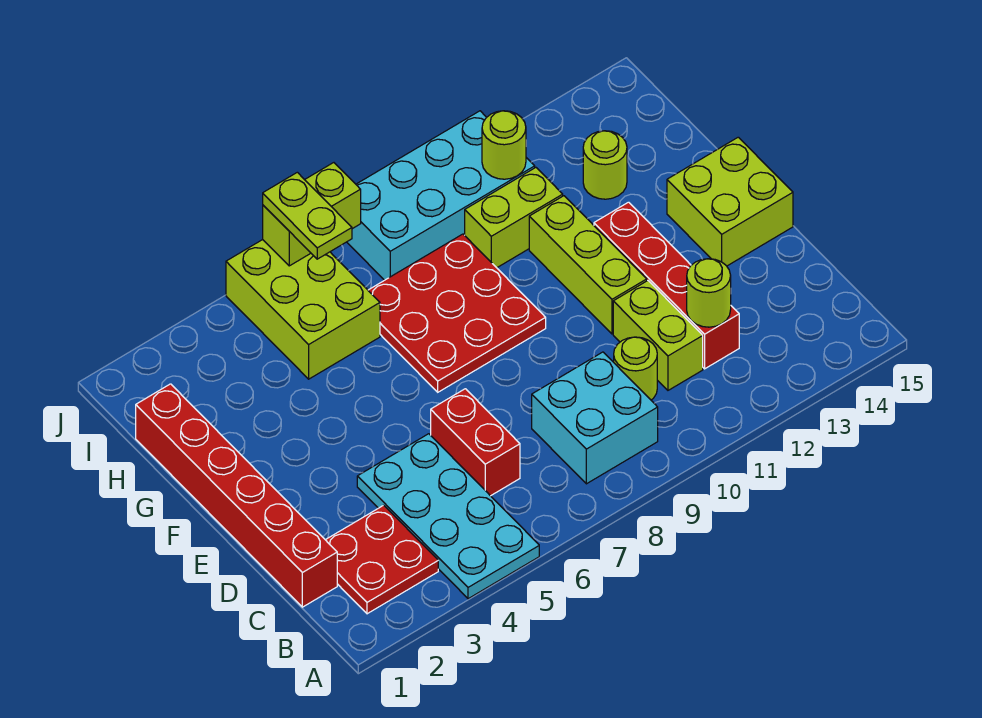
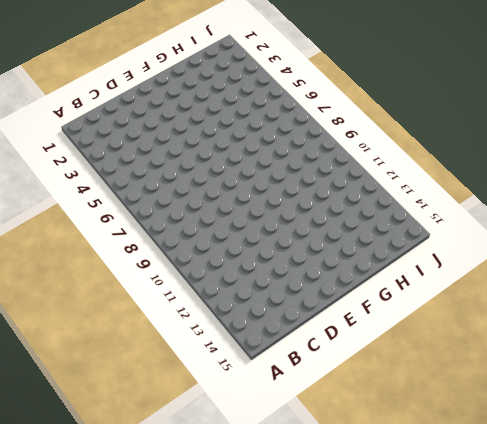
none -> cyan plate A4:D5 level 1
none -> red plate B2:C3 level 1
none -> cyan brick B8:C9 level 1

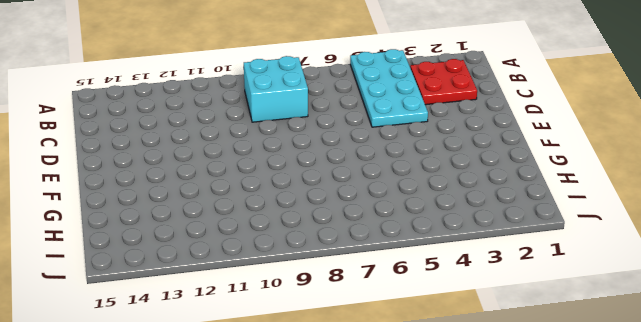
none -> red brick C1:H1 level 1
none -> red brick C6:D6 level 1
none -> lime round brick C10 level 1

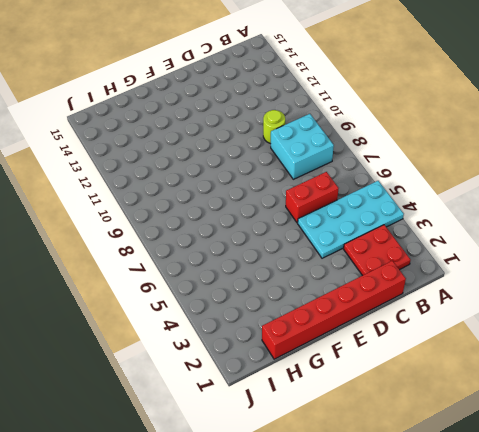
none -> lime brick C11:D11 level 1
none -> red brick C12:F12 level 1
none -> lime brick E11:G11 level 1

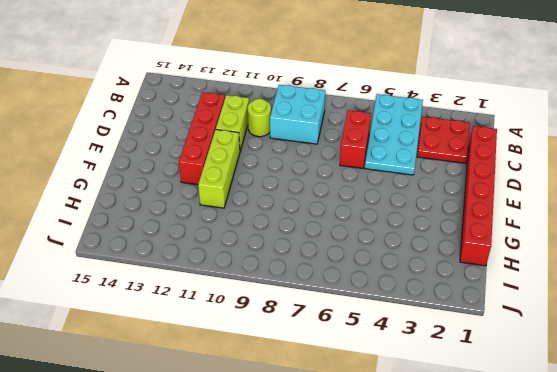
none -> lime brick E14:F15 level 1
none -> red plate F7:H9 level 1
none -> lime brick H5:J6 level 1

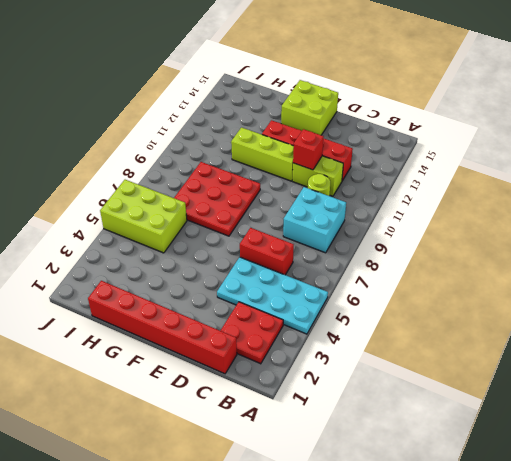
red brick D11 level 2 -> none
none -> lime brick H10:H11 level 1
none -> lime round brick H13 level 1
none -> cyan brick I8:J11 level 1

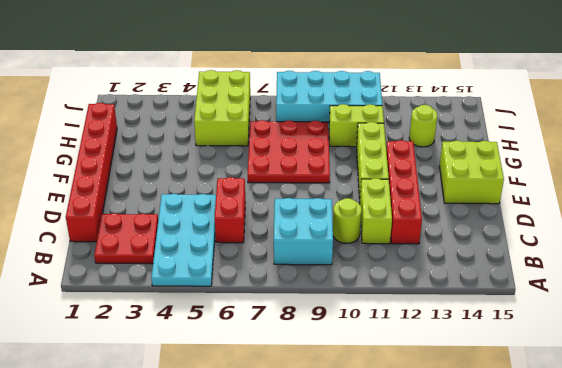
none -> lime round brick C12 level 2
none -> lime round brick I11 level 2
none -> lime brick J6:J7 level 2

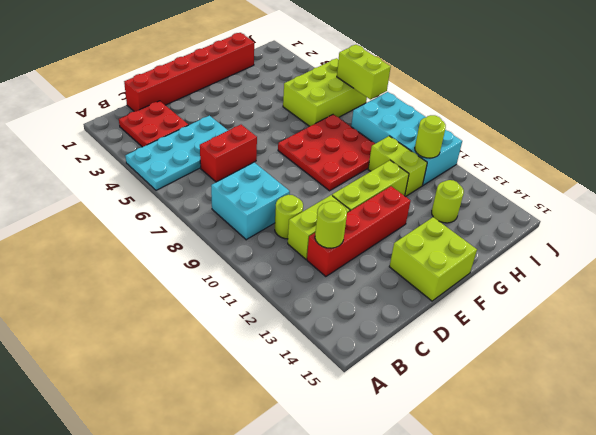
none -> lime plate I6:J6 level 3

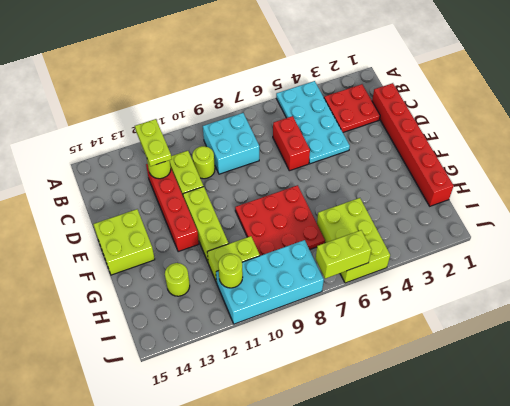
lime plate B12:C12 level 3 -> lime plate I6:J6 level 3

